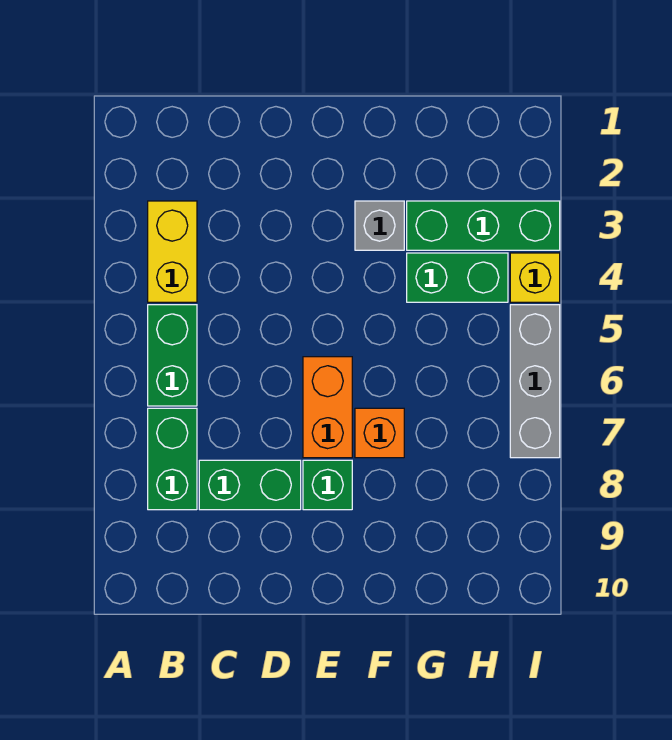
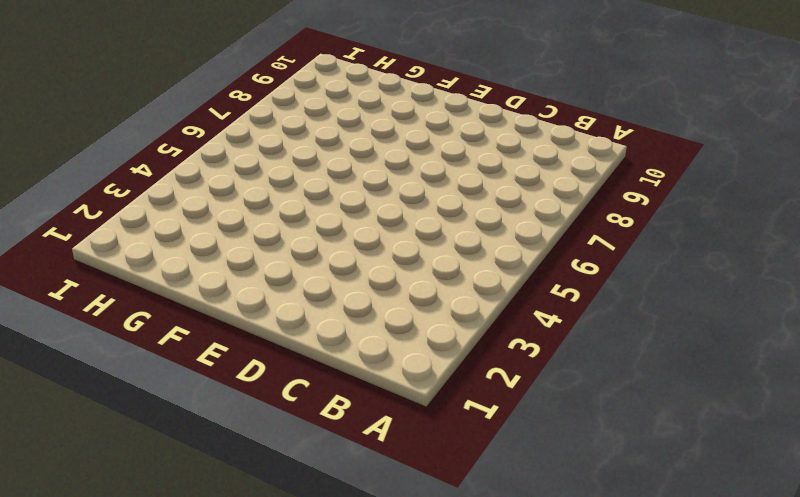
none -> yellow brick B3:B4 level 1
none -> green brick B5:B6 level 1
none -> green brick B7:B8 level 1

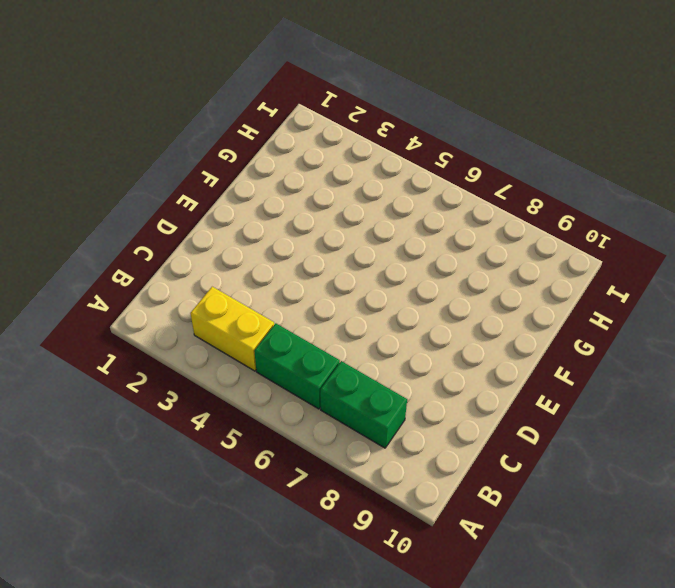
none -> green brick C8:D8 level 1
none -> orange brick E6:E7 level 1
none -> green brick E8 level 1

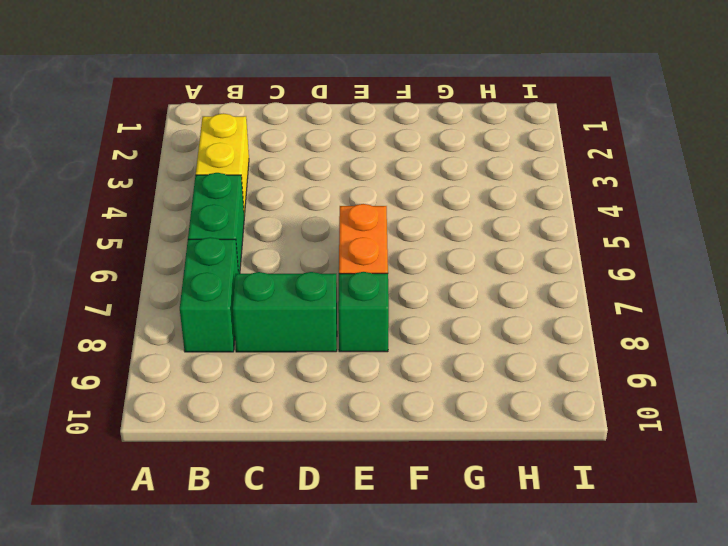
none -> grey brick F3 level 1
none -> orange brick F7 level 1
none -> green brick G3:I3 level 1

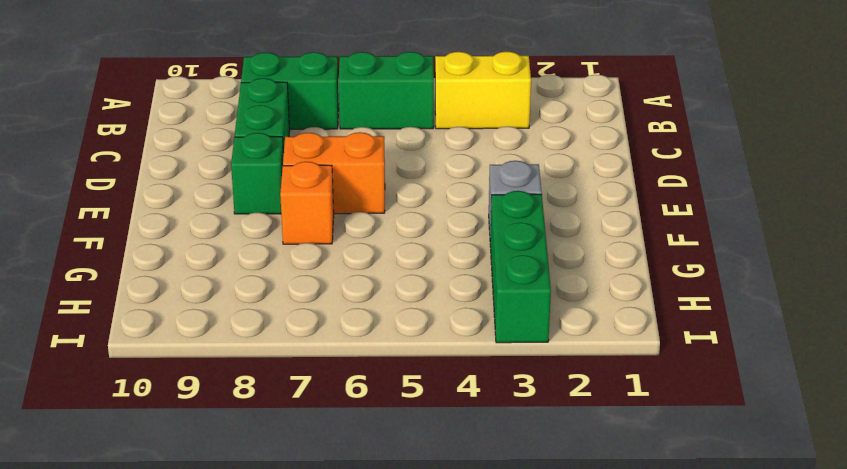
none -> green brick G4:H4 level 1
none -> yellow brick I4 level 1
none -> grey brick I5:I7 level 1

